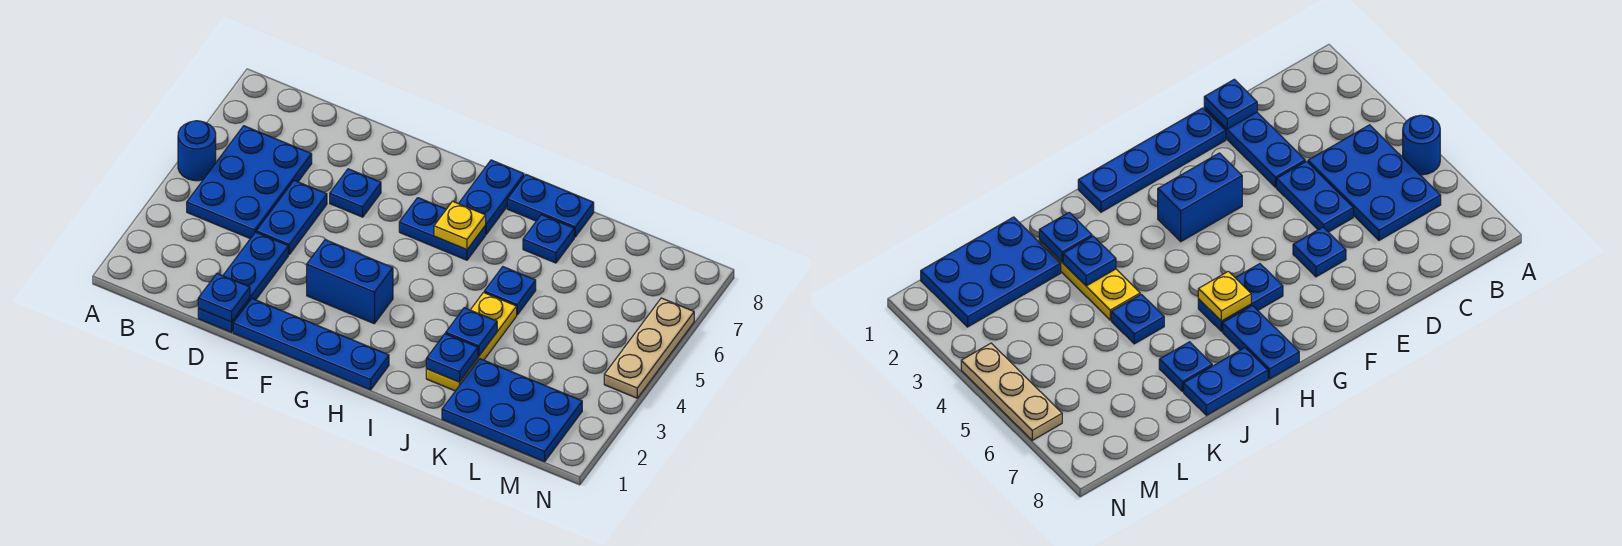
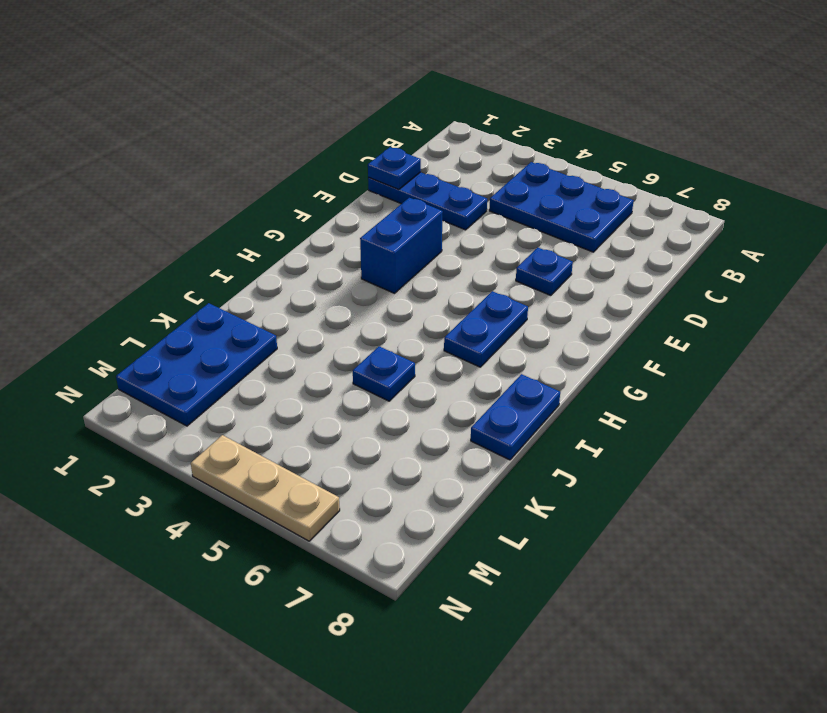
none -> blue round brick A5 level 1
none -> blue plate D4:D5 level 1
none -> blue plate E1:H1 level 1

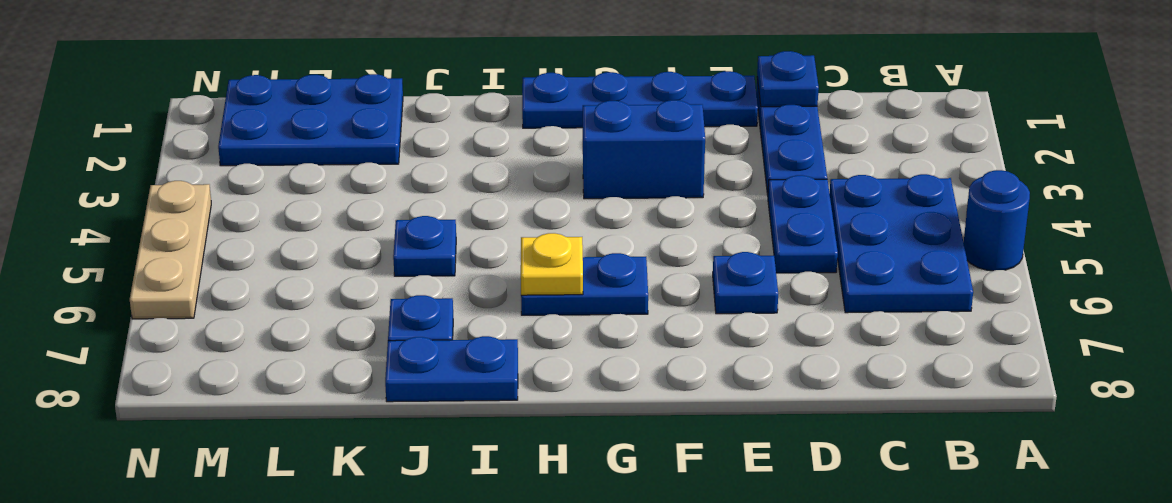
none -> blue plate H7:H8 level 1
none -> yellow plate J2:J4 level 1
none -> blue plate J2 level 2

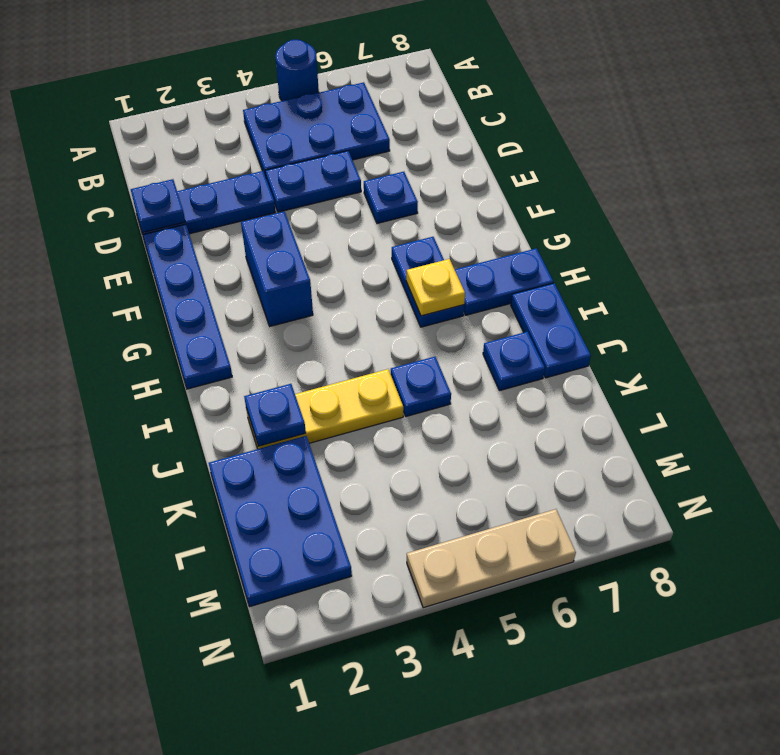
none -> blue plate J3 level 2

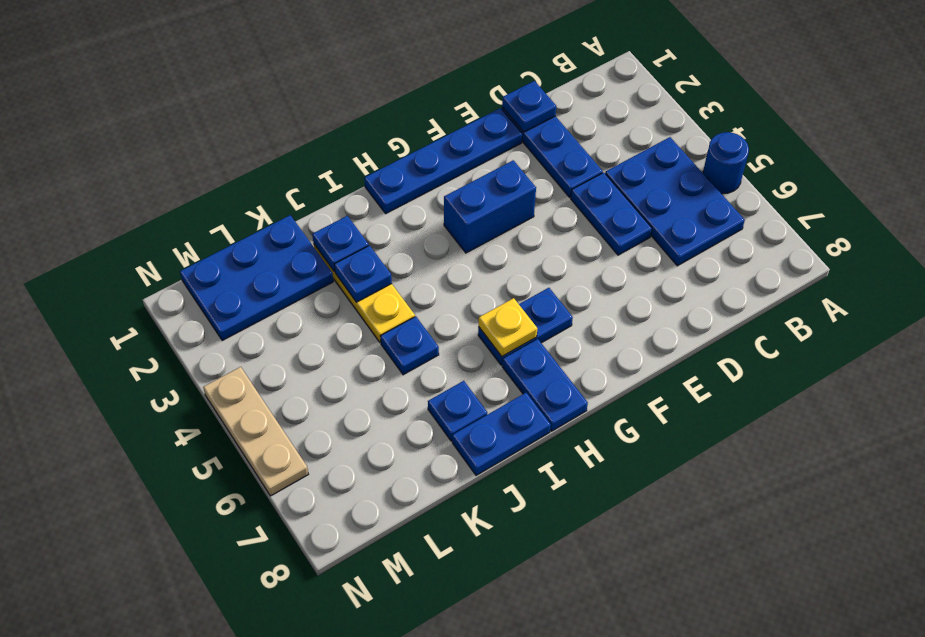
none -> blue plate E6 level 1

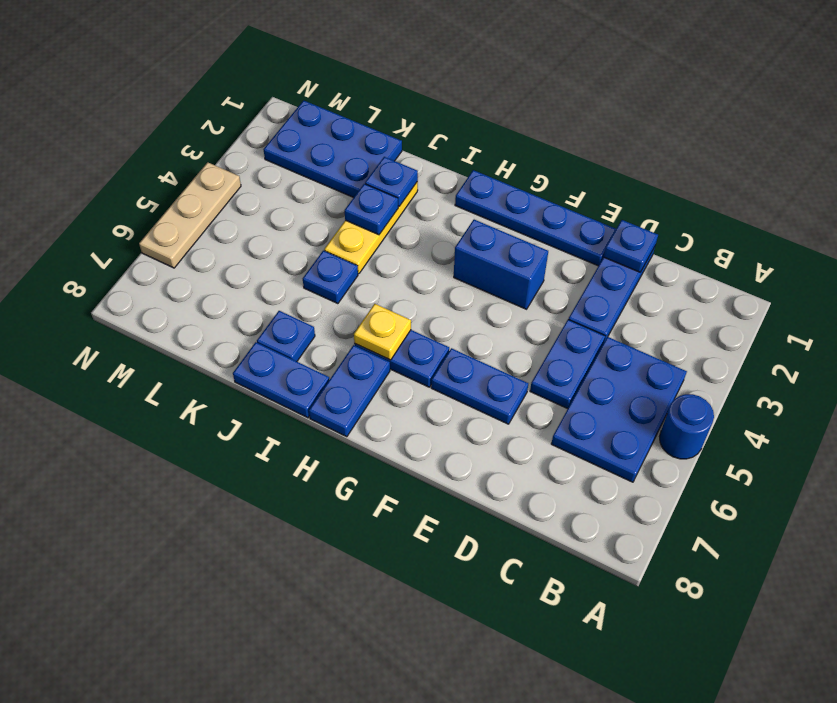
blue plate E6:F6 level 1 -> blue plate E6 level 1

